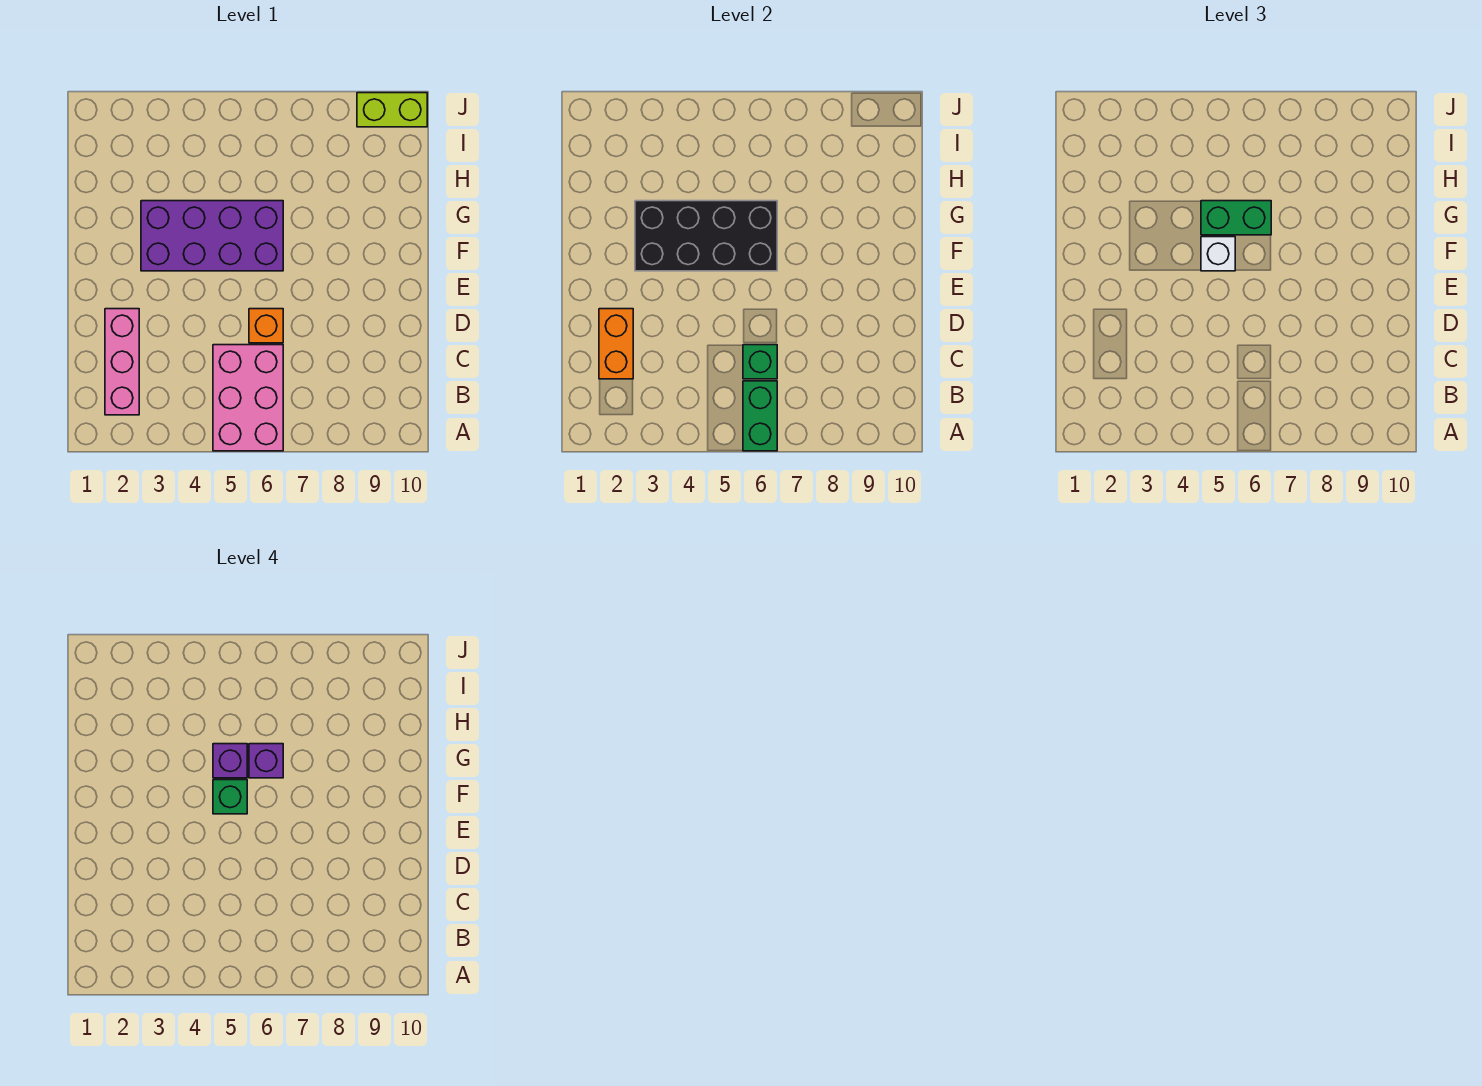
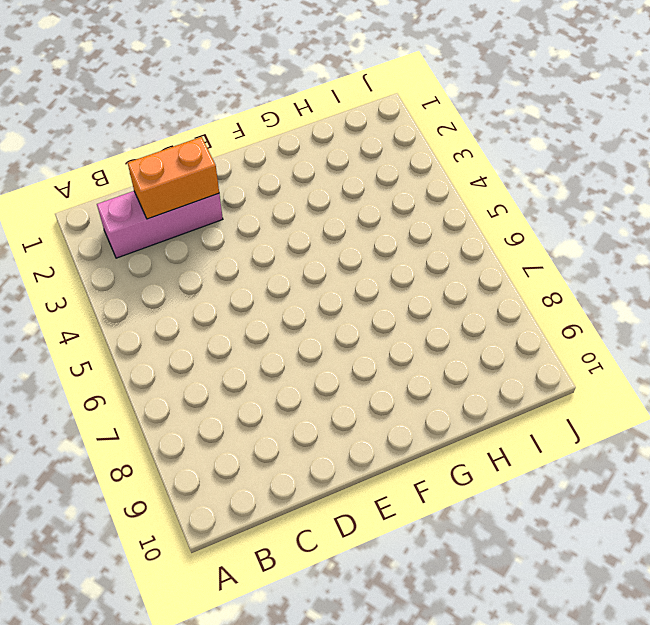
none -> pink brick A5:C6 level 1
none -> orange brick D6 level 1
none -> purple brick F3:G6 level 1

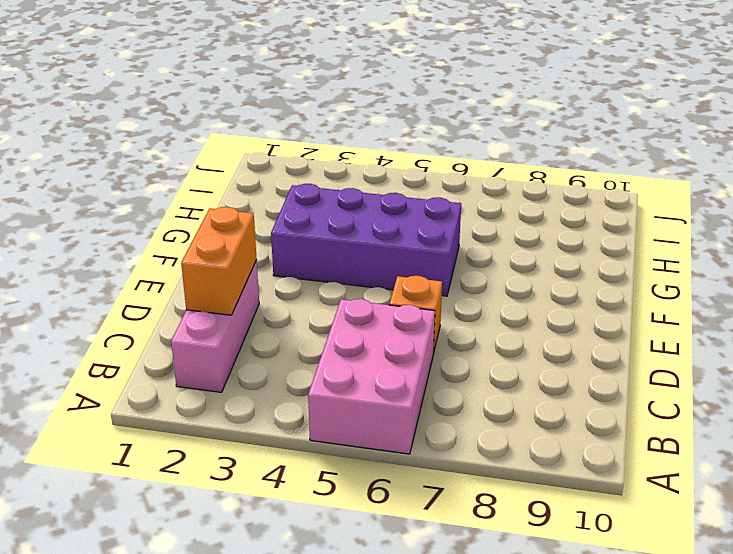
none -> lime brick J9:J10 level 1
none -> green brick A6:B6 level 2
none -> green brick C6 level 2

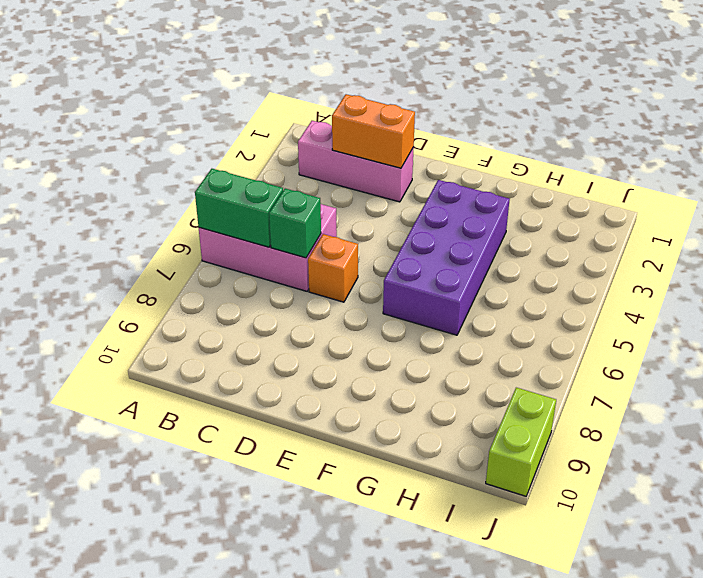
none -> black brick F3:G6 level 2
none -> white brick F5 level 3
none -> green brick G5:G6 level 3

